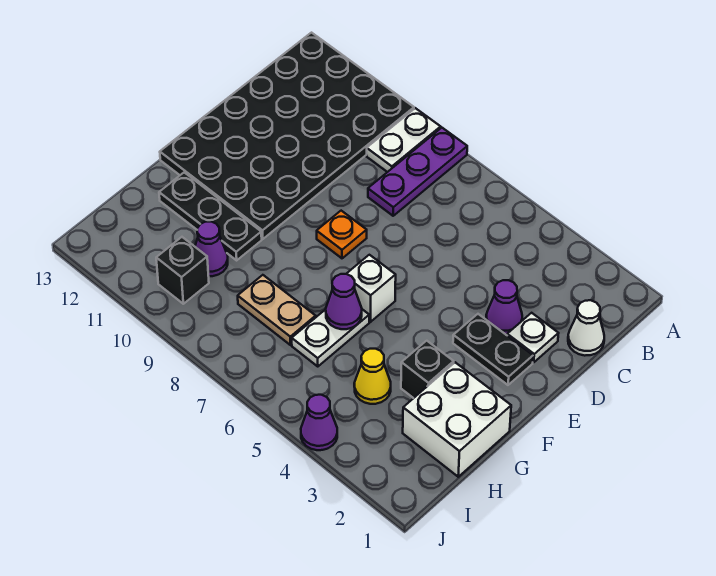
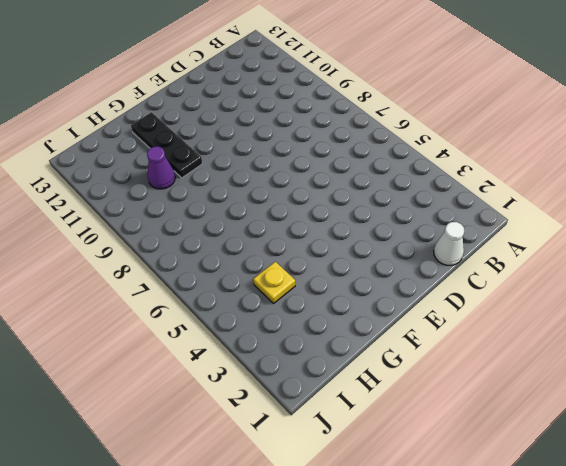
yellow plate H4 level 1 -> yellow cone H4 level 1
none -> purple plate A8:C8 level 1
none -> white plate A9:B9 level 1
none -> black plate A10:F13 level 1

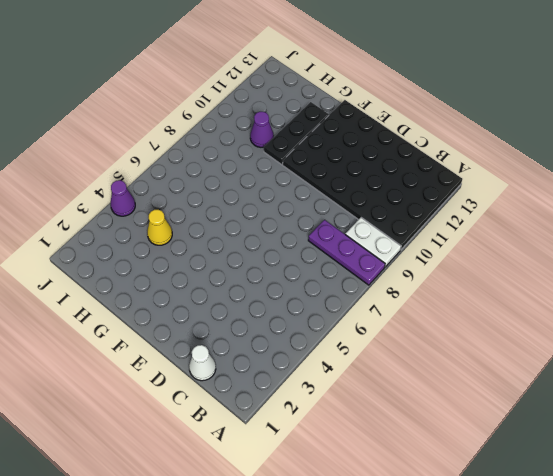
none -> white plate D2 level 1
none -> purple cone D3 level 1
none -> black plate E2:E3 level 1

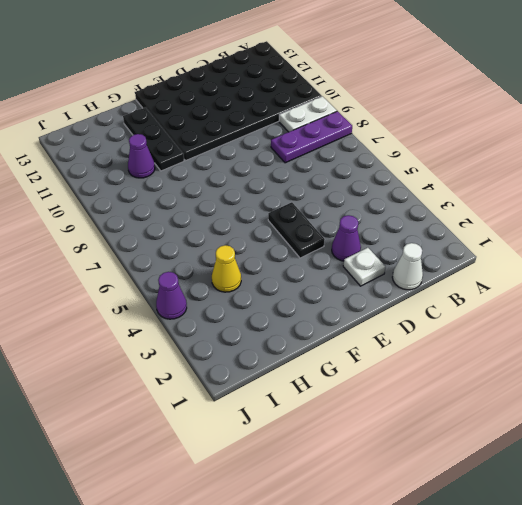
black plate E4:E5 level 1 -> black plate E2:E3 level 1
none -> orange plate E8 level 1
none -> white brick F6 level 1
none -> white brick G1:H2 level 1

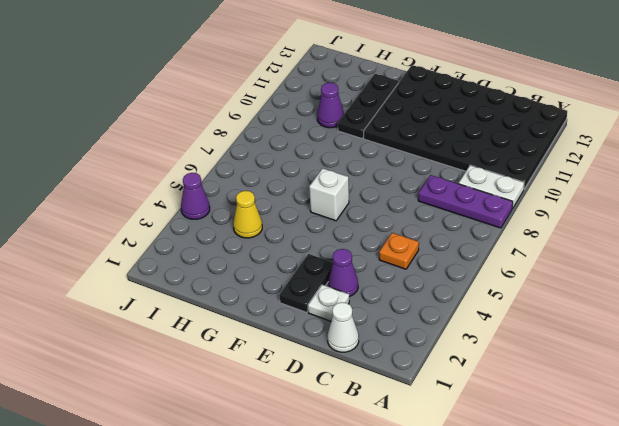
orange plate C5 level 1 -> orange plate E8 level 1
none -> white brick G1:H2 level 1
none -> black brick G3 level 1
none -> white plate G6:H6 level 1

